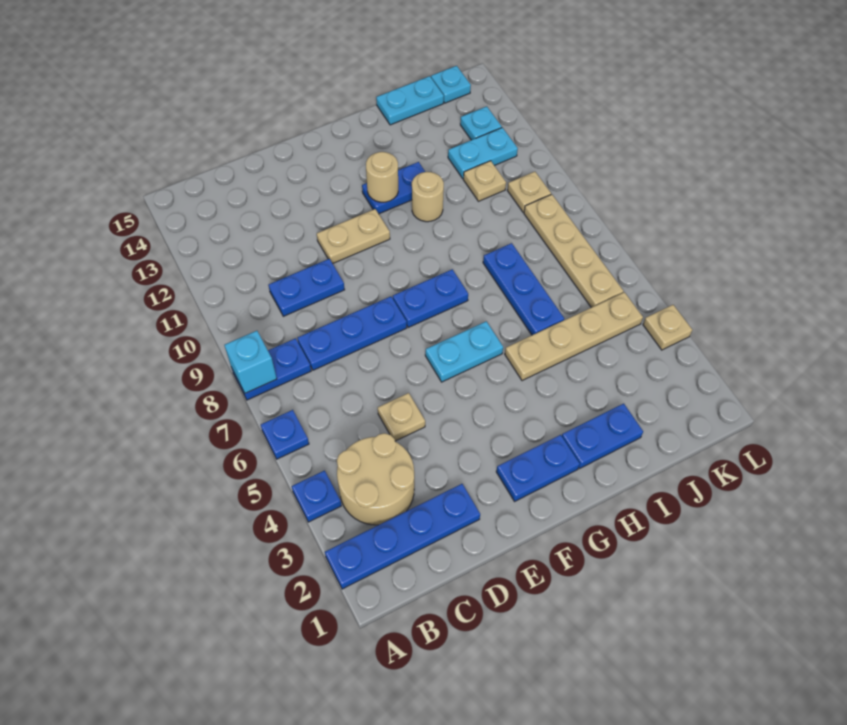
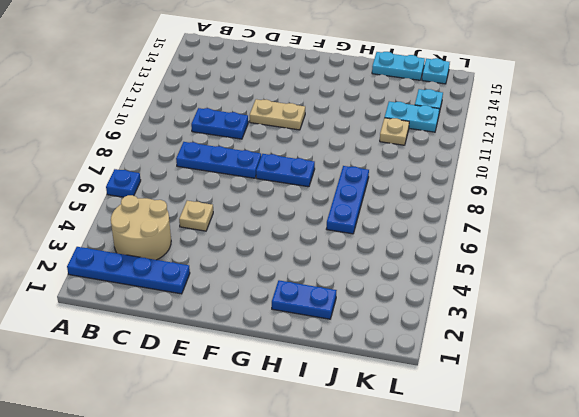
none -> blue plate A4 level 1
none -> blue plate A8:B8 level 1
none -> blue plate F2:G2 level 1

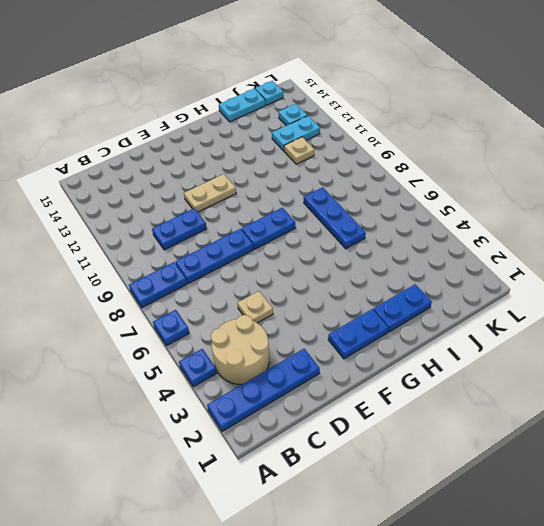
none -> cyan plate F6:G6 level 1
none -> blue plate G12:H12 level 1
none -> tan plate H5:K5 level 1

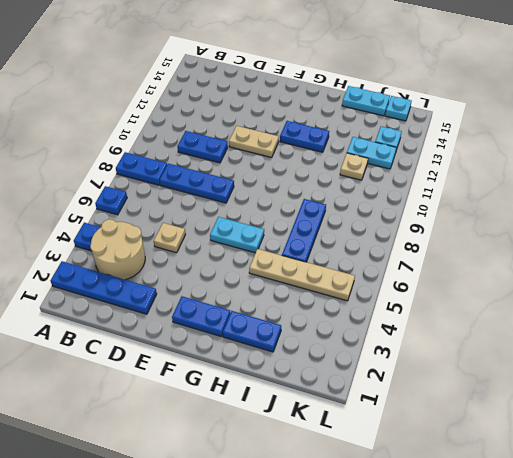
none -> blue plate F8:G8 level 1
none -> tan round brick H11 level 1
none -> tan plate K6:K9 level 1

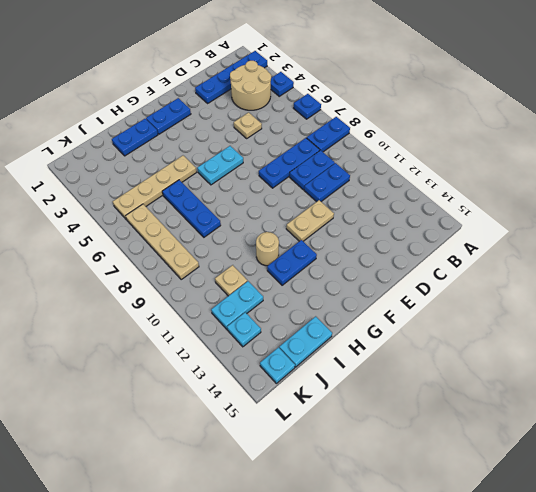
blue plate C9:D9 level 1 -> blue plate F8:G8 level 1
none -> tan plate K10 level 1
none -> tan plate L4 level 1
none -> cyan brick A8 level 2

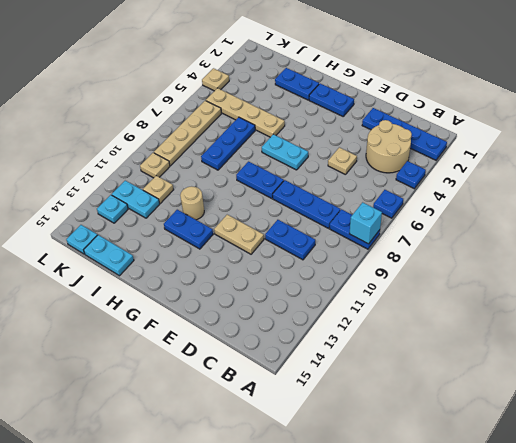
none -> tan round brick G12 level 2

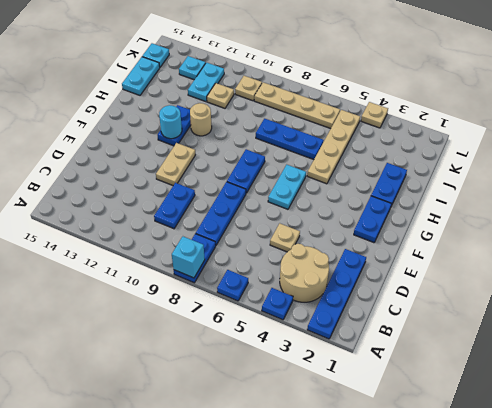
cyan round brick G12 level 2 -> tan round brick G12 level 2

